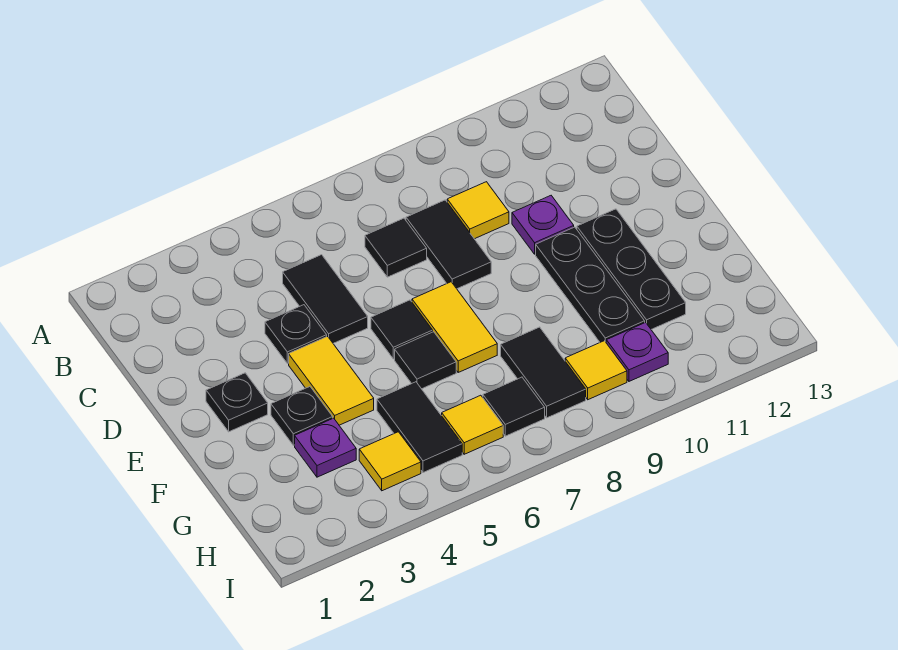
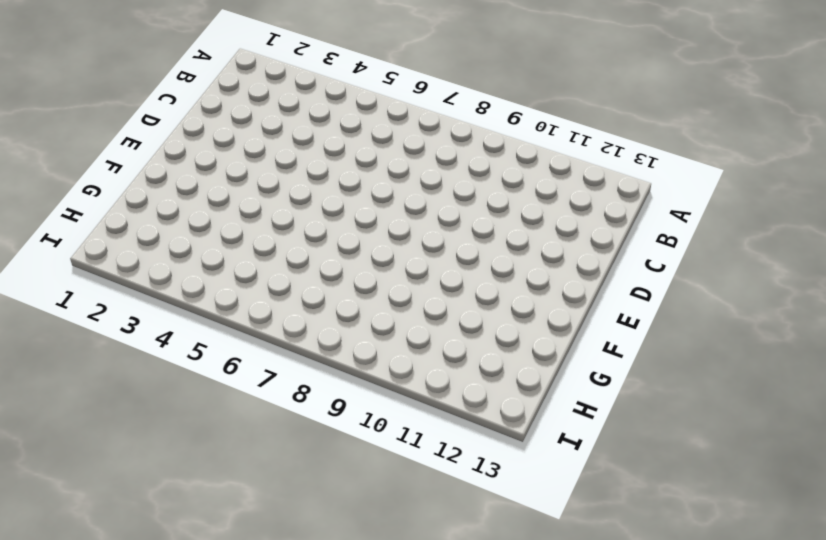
none -> black tile C5:D5 level 1
none -> black tile C7 level 1
none -> black tile C8:D8 level 1

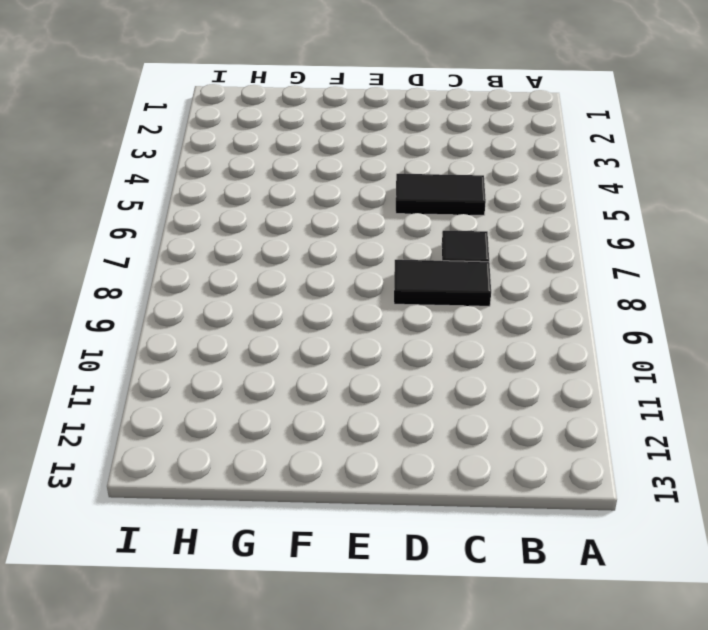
none -> yellow tile C9 level 1
none -> black plate D4 level 1
none -> purple plate D10 level 1

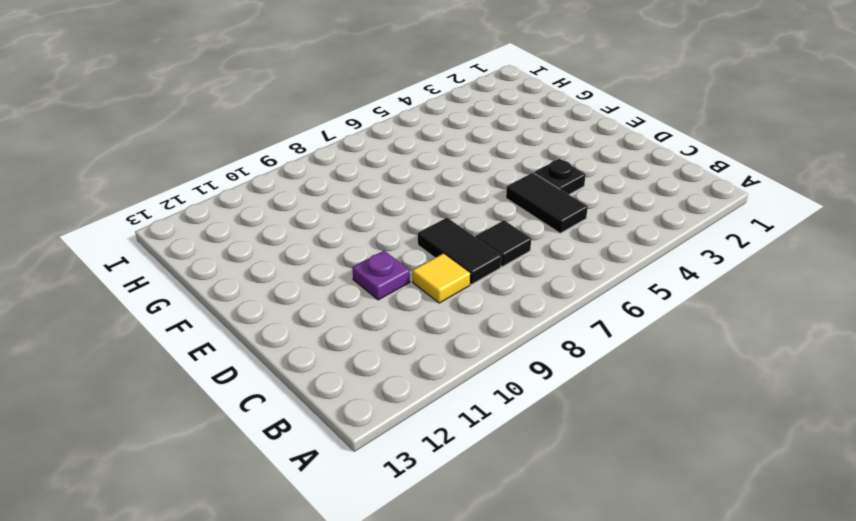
none -> black plate E2 level 1
none -> yellow tile E4:F4 level 1
none -> black tile E6 level 1

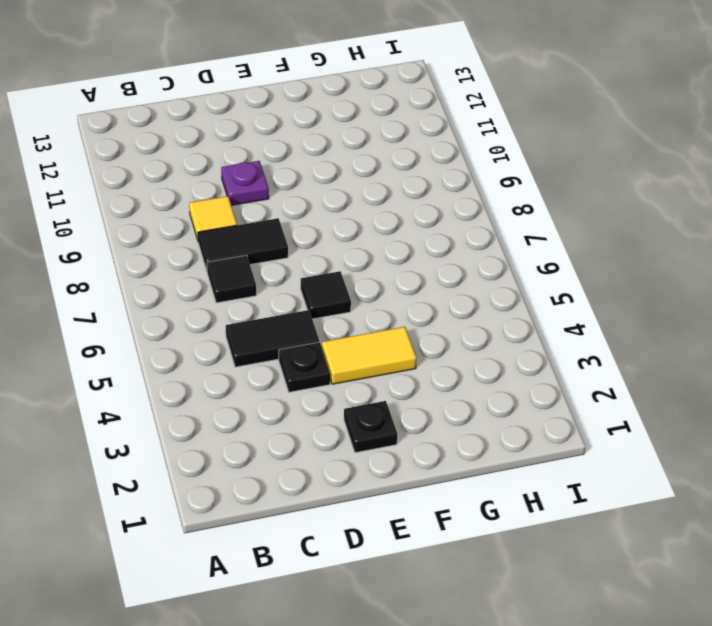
none -> yellow tile E7:F7 level 1
none -> black plate E10:G10 level 1
none -> black plate E11:G11 level 1

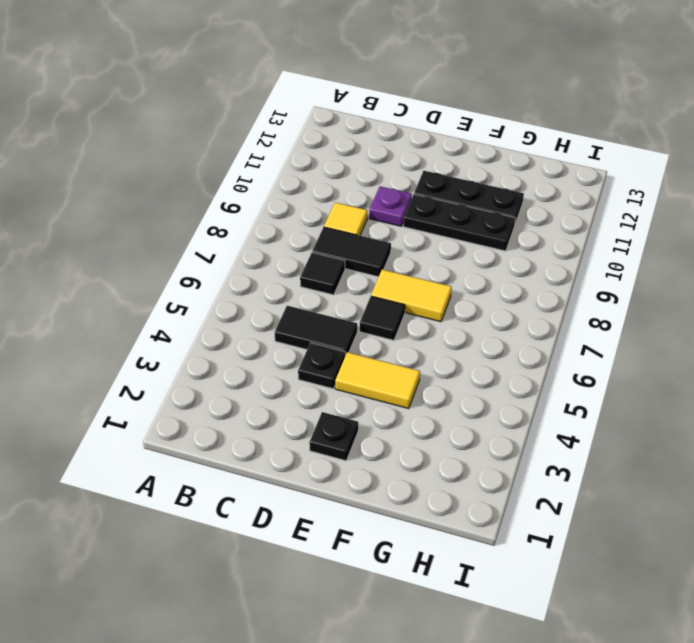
none -> black plate F3 level 1
none -> black tile F6 level 1
none -> purple plate G3 level 1

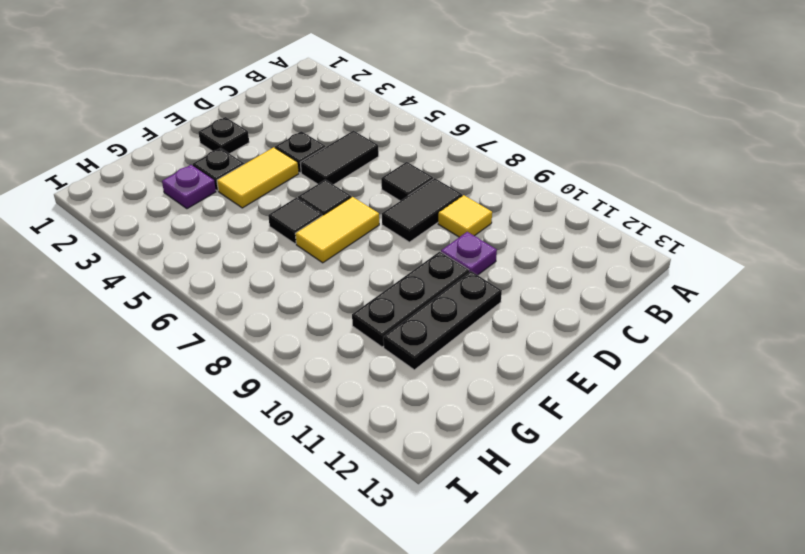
none -> black tile G5:H5 level 1
none -> black tile G8:H8 level 1
none -> yellow tile H4 level 1

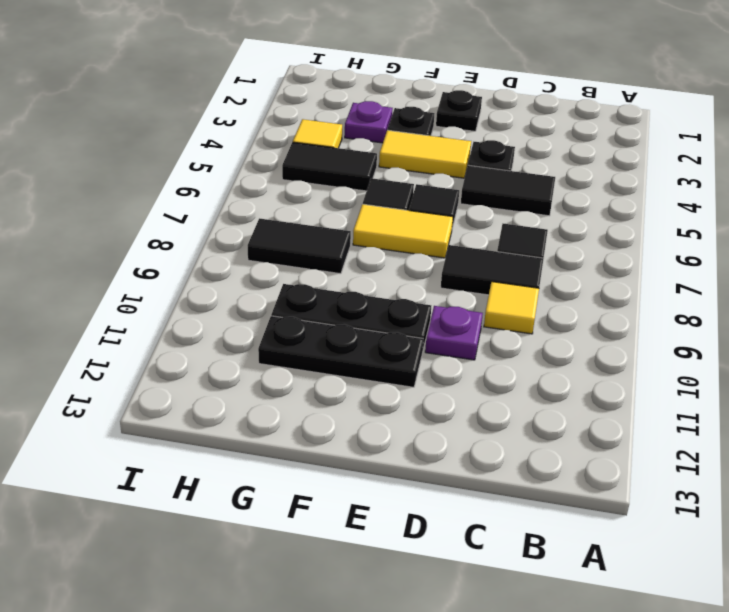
none -> yellow tile H6 level 1
none -> black tile H7 level 1
none -> yellow tile H9 level 1

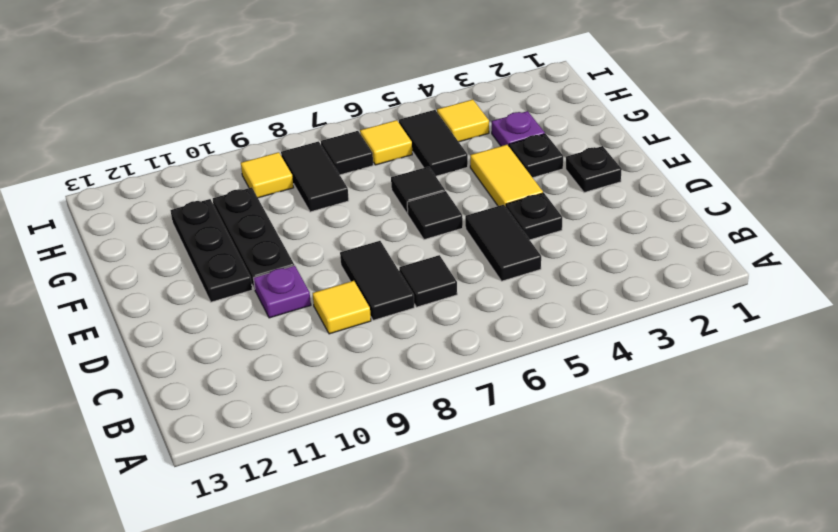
none -> yellow tile E7:F7 level 1
none -> purple plate H10 level 1

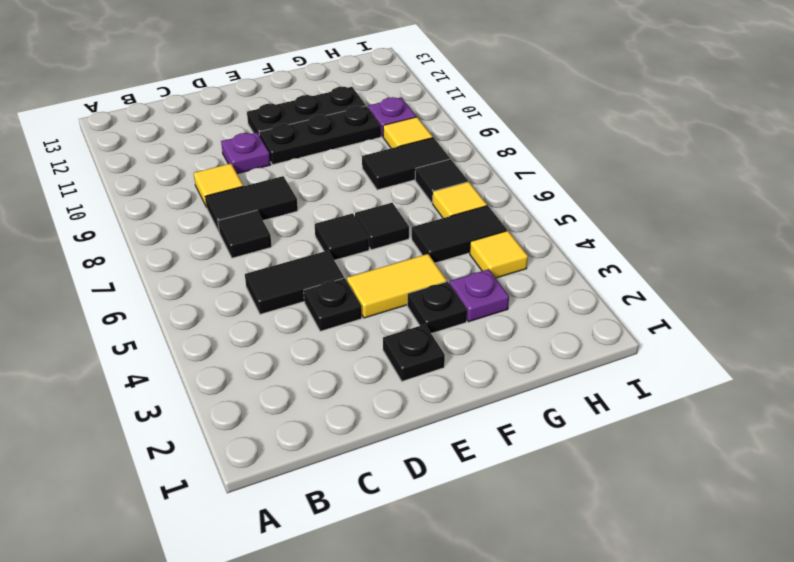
none -> yellow tile E7:F7 level 1

